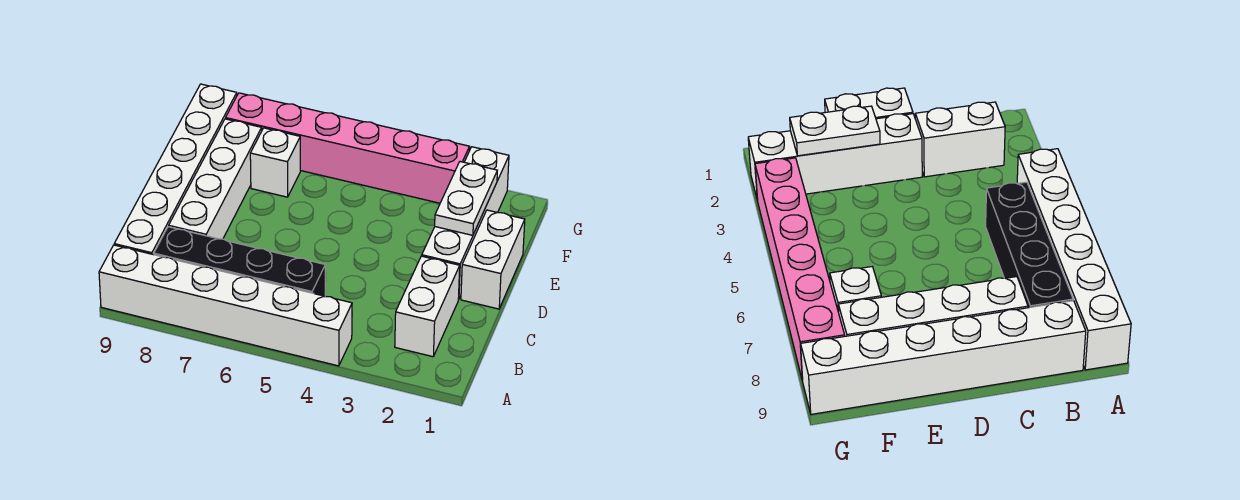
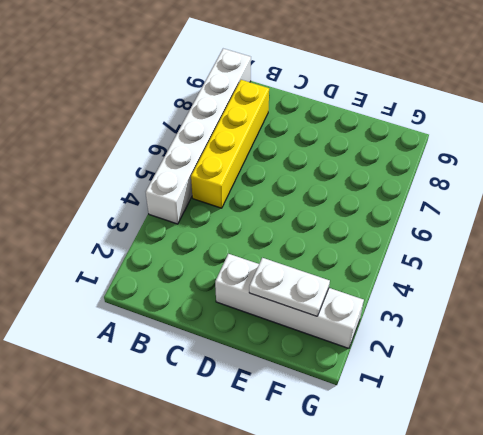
yellow brick B5:B8 level 1 -> black brick B5:B8 level 1
none -> white brick B2:C2 level 1
none -> white brick B9:G9 level 1

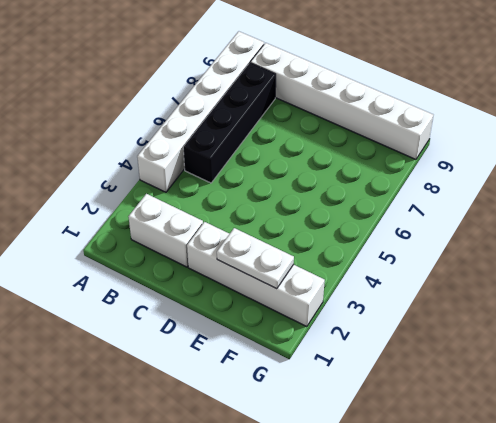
none -> white brick C8:F8 level 1
none -> white brick D1:E1 level 1

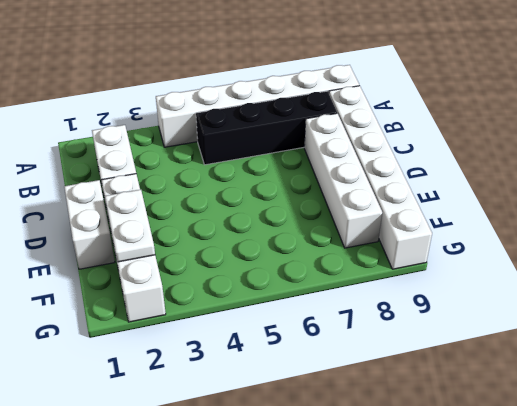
none -> white brick F7 level 1
none -> pink brick G3:G8 level 1

